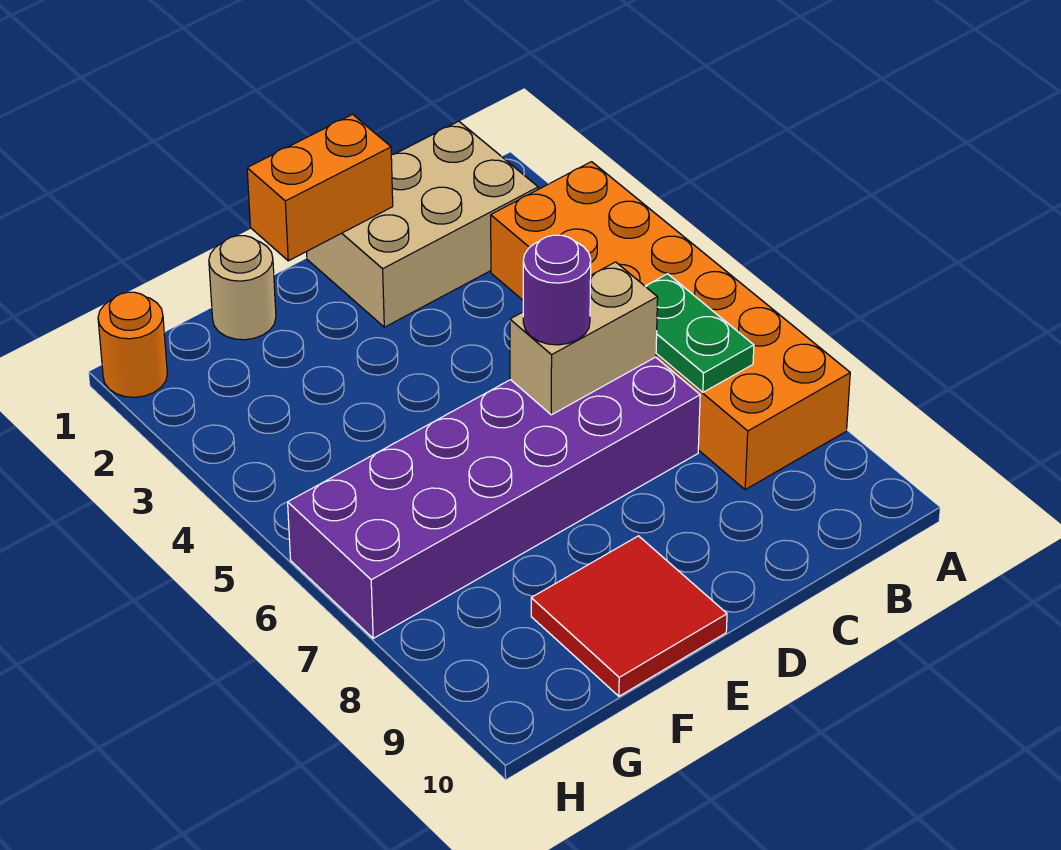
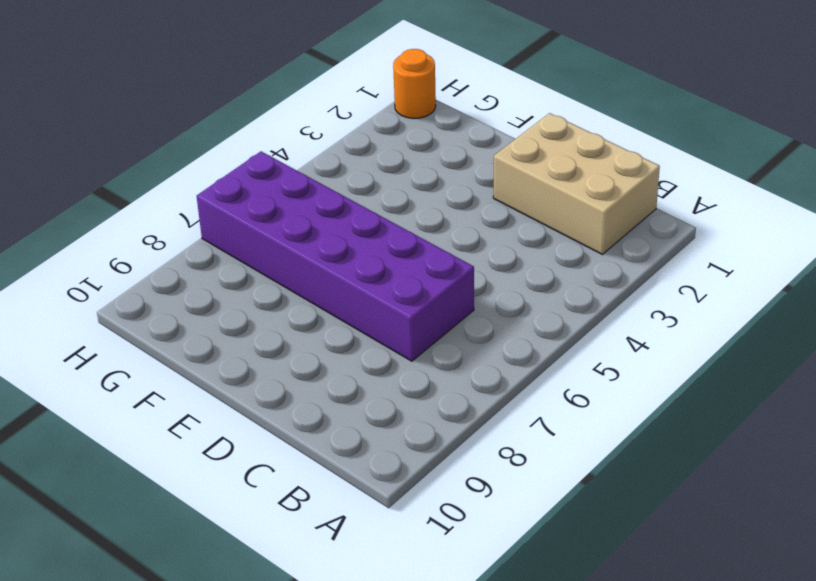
none -> orange brick A3:B8 level 1
none -> red tile E9:F10 level 1

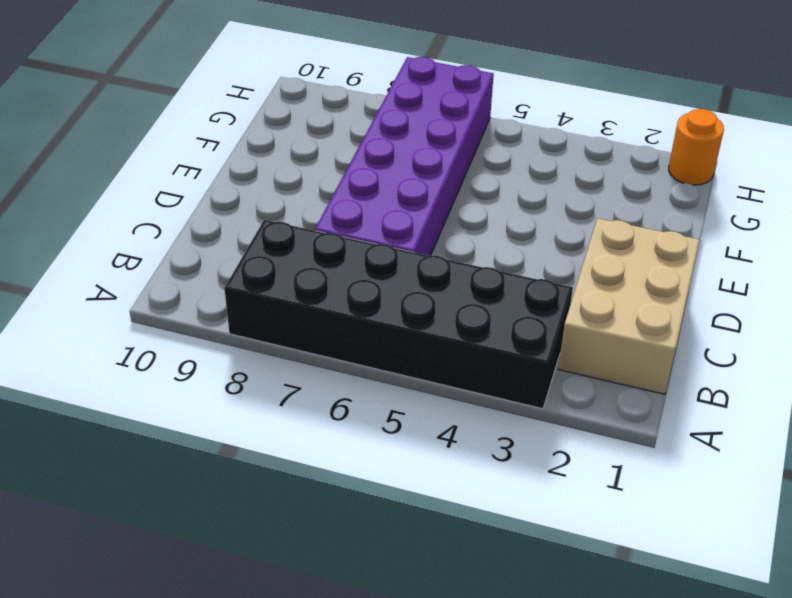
black brick A3:B8 level 1 -> orange brick A3:B8 level 1
none -> red tile E9:F10 level 1
none -> tan round brick F1 level 1

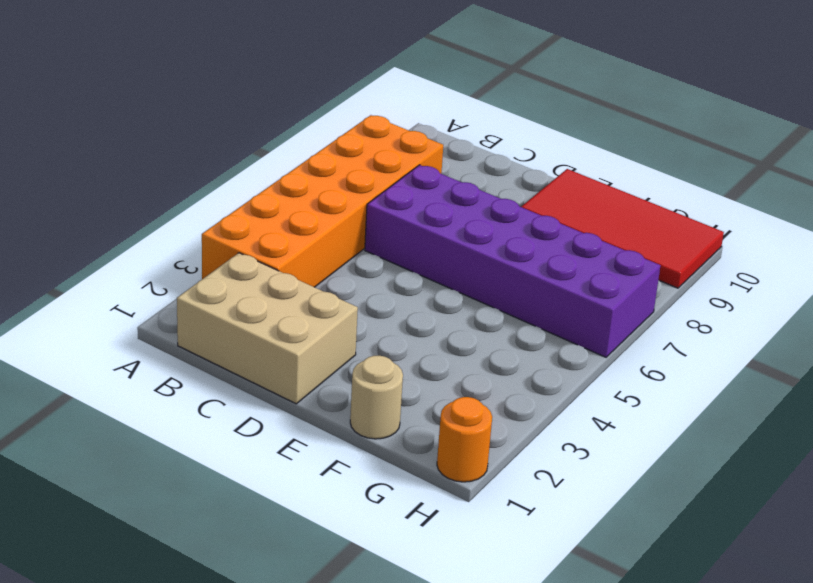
red tile E9:H10 level 1 -> red tile E9:F10 level 1
none -> green plate B6:B7 level 2
none -> tan brick C6:D6 level 2

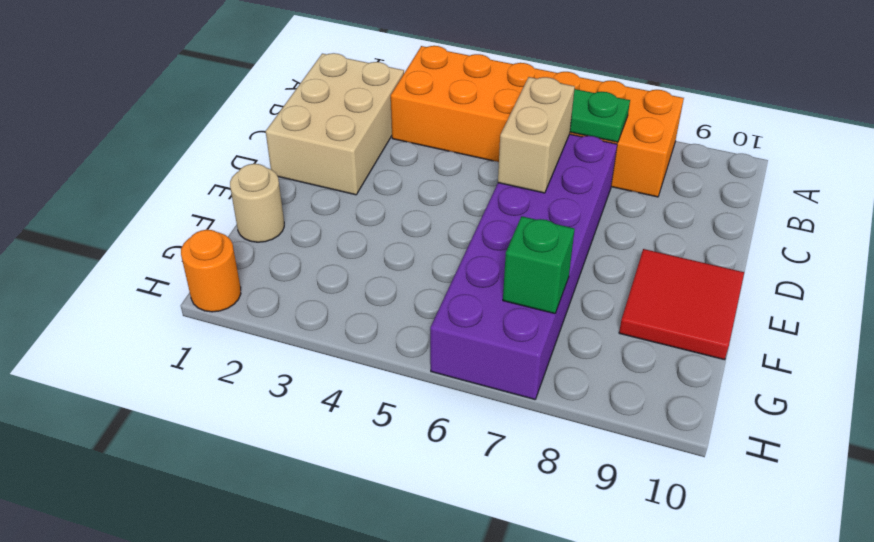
green brick G7 level 2 -> none
none -> orange brick D1:E1 level 2
none -> purple round brick D6 level 3

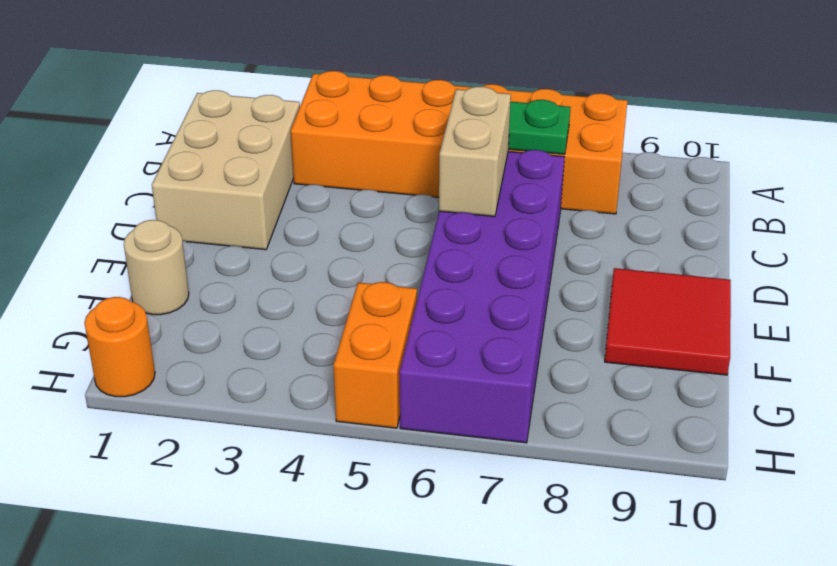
orange brick G5:H5 level 1 -> orange brick D1:E1 level 2
none -> purple round brick D6 level 3

